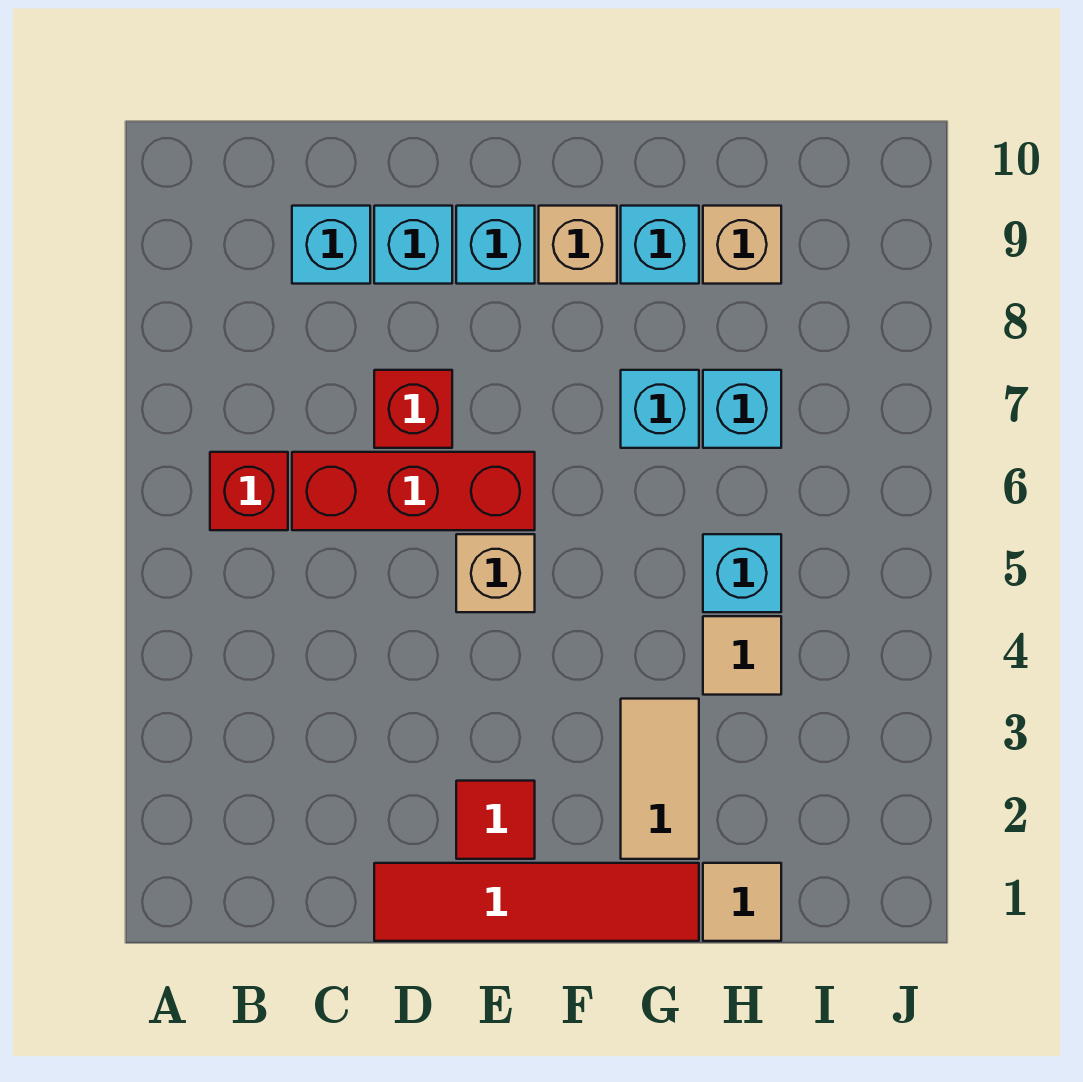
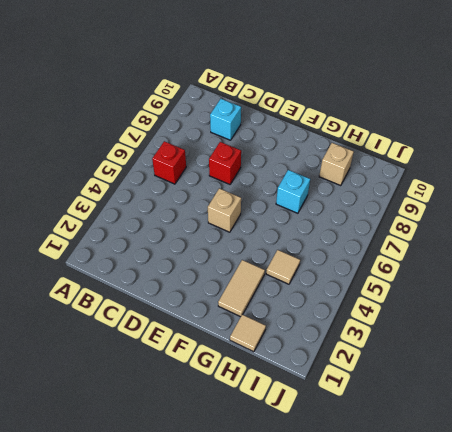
none -> red brick C6:E6 level 1
none -> red tile D1:G1 level 1
none -> cyan brick D9 level 1

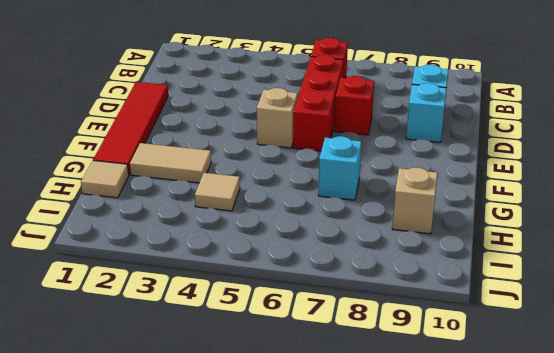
none -> red tile E2 level 1
none -> cyan brick E9 level 1
none -> tan brick F9 level 1

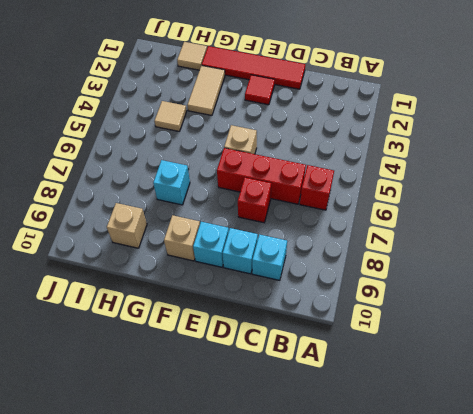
none -> cyan brick G9 level 1
none -> cyan brick H5 level 1
none -> cyan brick H7 level 1

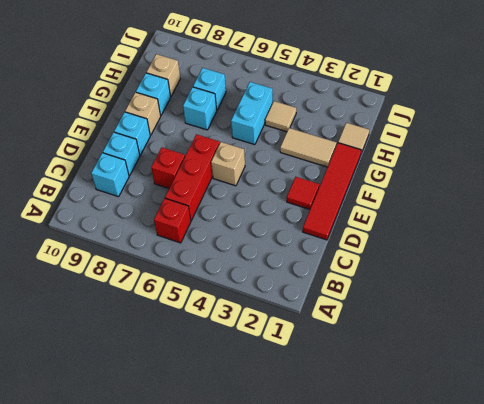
cyan brick G5:H5 level 1 -> cyan brick H5 level 1

